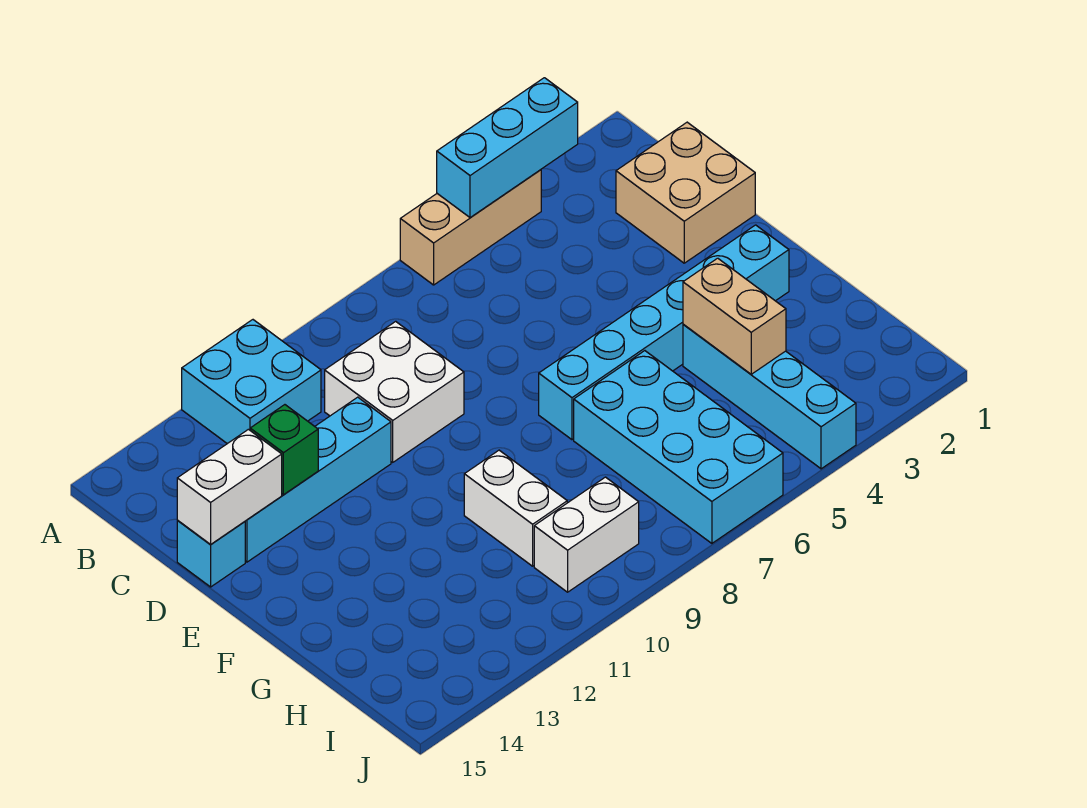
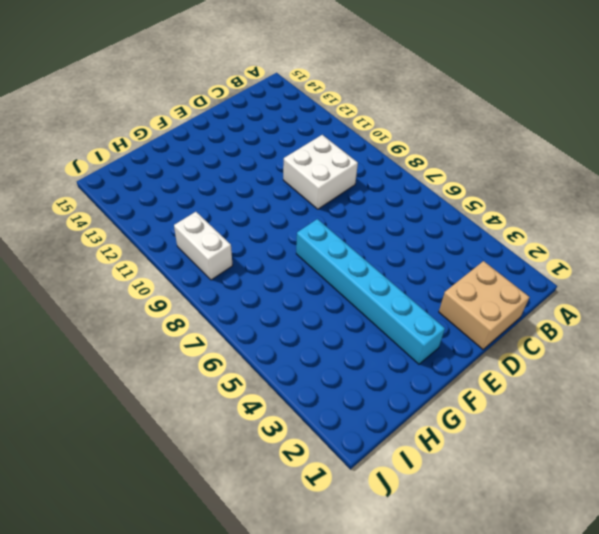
none -> tan brick A4:A6 level 1
none -> cyan brick A11:B12 level 1
none -> cyan brick D11:D14 level 1

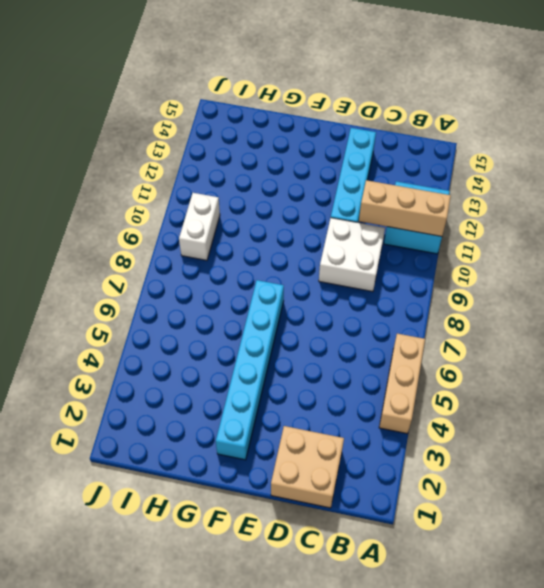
tan brick A11:C11 level 2 -> none
none -> cyan brick D15 level 1
none -> cyan brick G4:J4 level 1
none -> cyan brick G6:J7 level 1

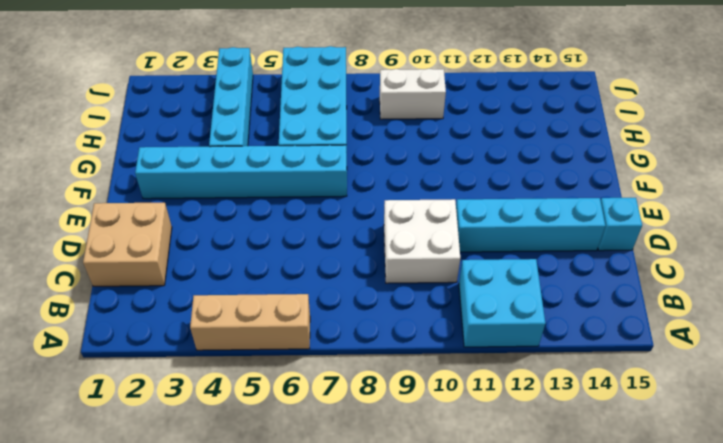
none -> white brick G10:H10 level 1
none -> cyan brick A3:A5 level 2
none -> green brick D13 level 2

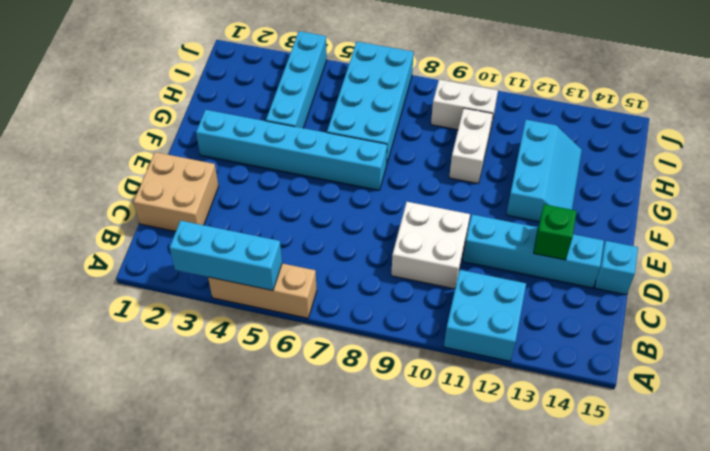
cyan slope F12:H13 level 1 top 12 -> none
none -> white brick D14:D15 level 2
none -> tan brick G4:H4 level 2

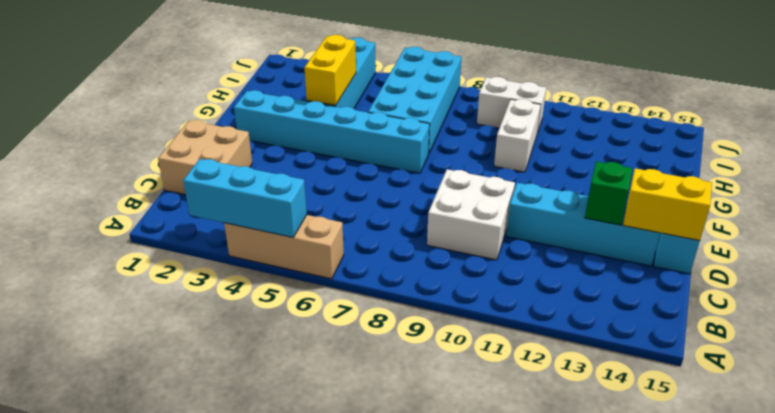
yellow brick D14:D15 level 2 -> white brick D14:D15 level 2
yellow brick G4:H4 level 2 -> tan brick G4:H4 level 2
none -> cyan brick A11:B12 level 1

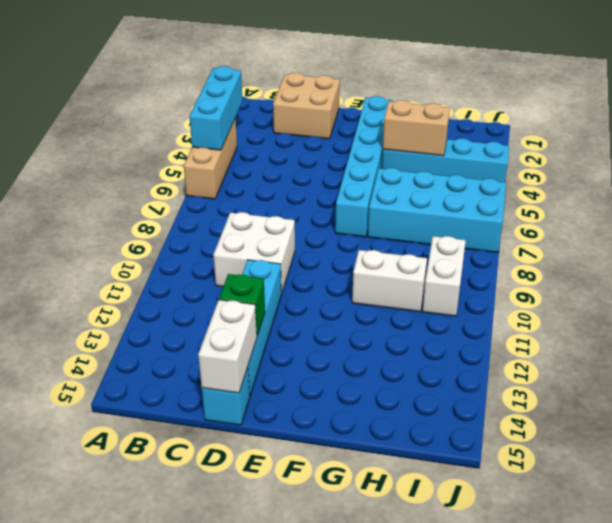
none -> cyan brick A11:B12 level 1

